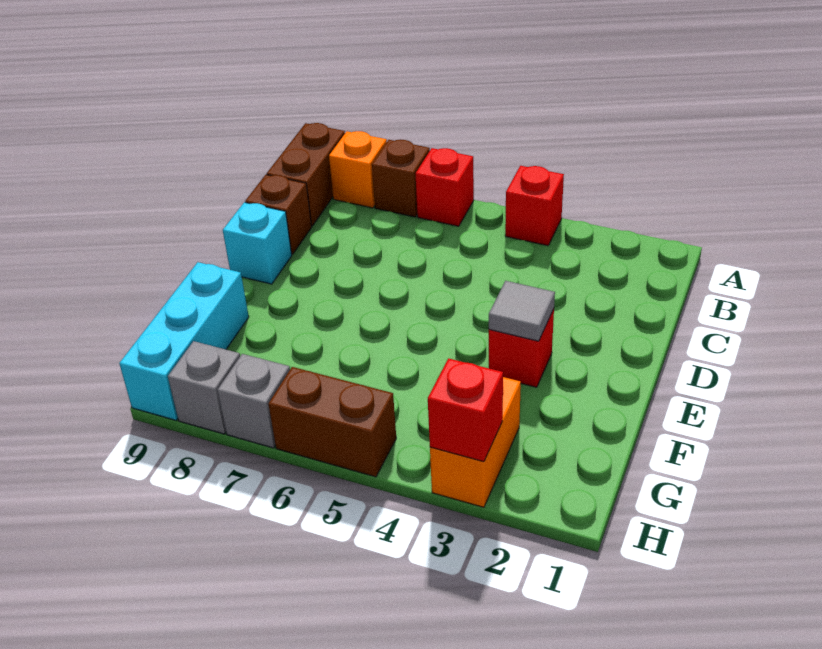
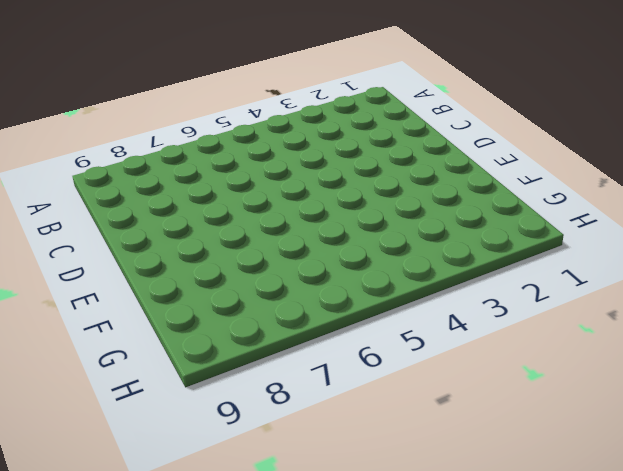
none -> red brick A4 level 1
none -> red brick A6 level 1
none -> brown brick A7 level 1

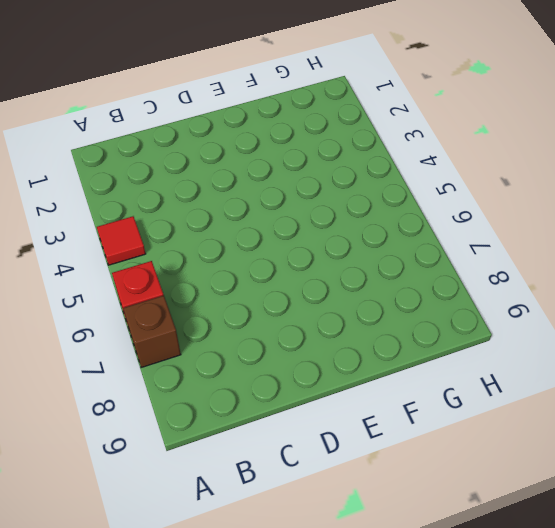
red tile A4 level 1 -> red brick A4 level 1
none -> orange brick A8 level 1
none -> brown brick A9:B9 level 1
none -> brown brick C9 level 1

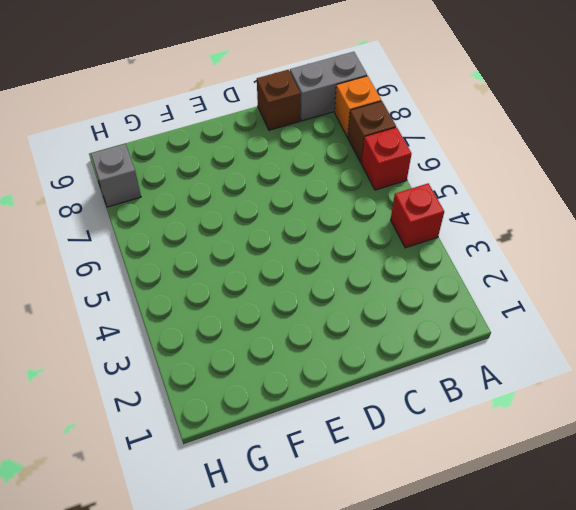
grey brick A9:B9 level 1 -> brown brick A9:B9 level 1
none -> cyan brick D9 level 1
none -> red brick E3 level 1
none -> cyan brick F9:H9 level 1

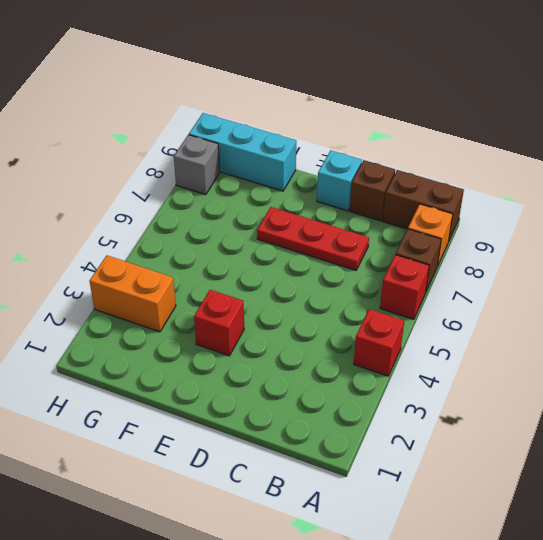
red plate C7:E7 level 1 -> none
none -> brown brick H5:H6 level 1
none -> grey brick H7 level 1
none -> grey tile E3 level 2

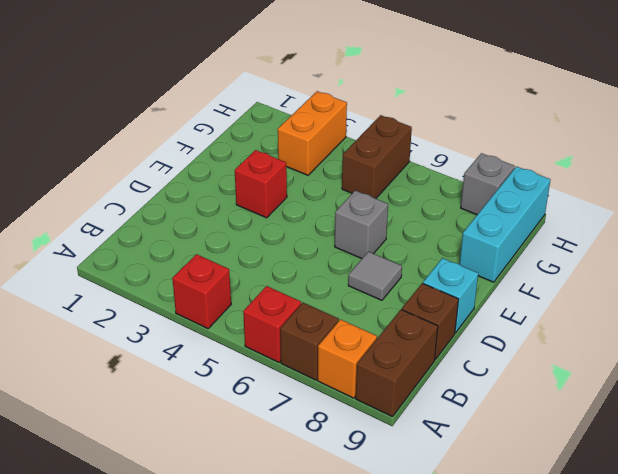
grey tile D7 level 1 -> grey tile E3 level 2
grey brick E6 level 1 -> grey brick H7 level 1
brown brick G5:H5 level 1 -> brown brick H5:H6 level 1
none -> red brick H3 level 2

